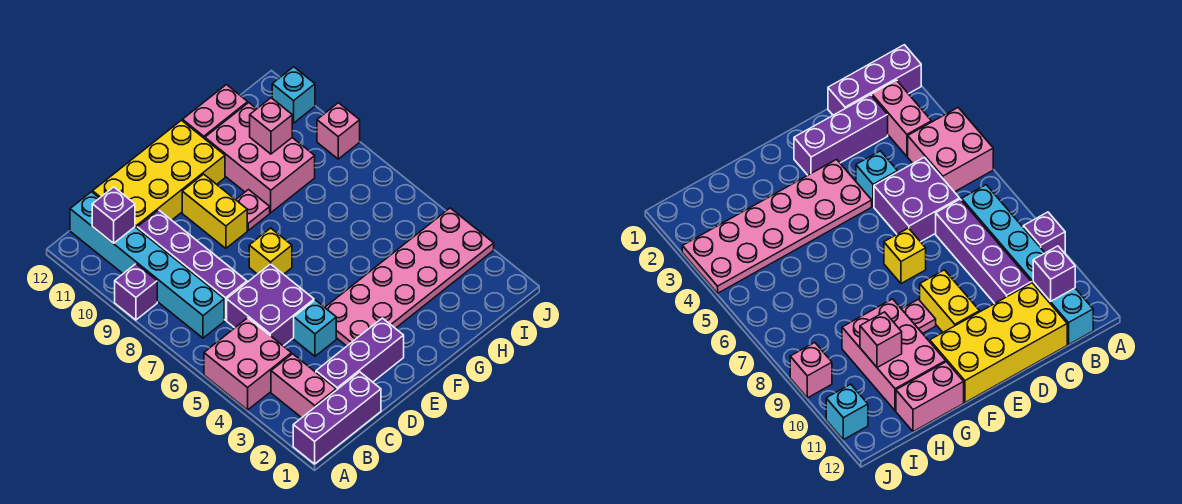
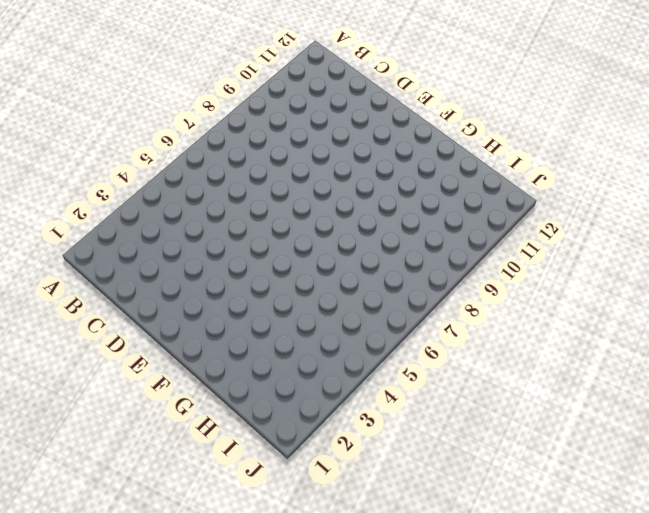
none -> purple brick A1:C1 level 1
none -> pink brick A4:B5 level 1
none -> purple brick A9 level 1

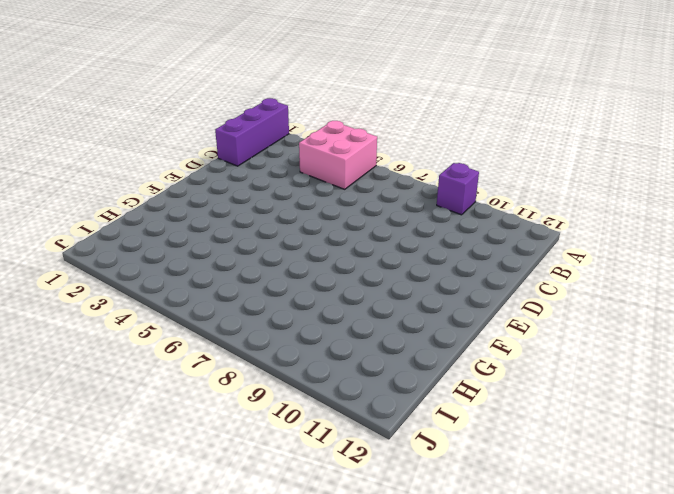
none -> pink brick B2:B3 level 1
none -> cyan brick B7:B12 level 1
none -> purple brick C2:E2 level 1

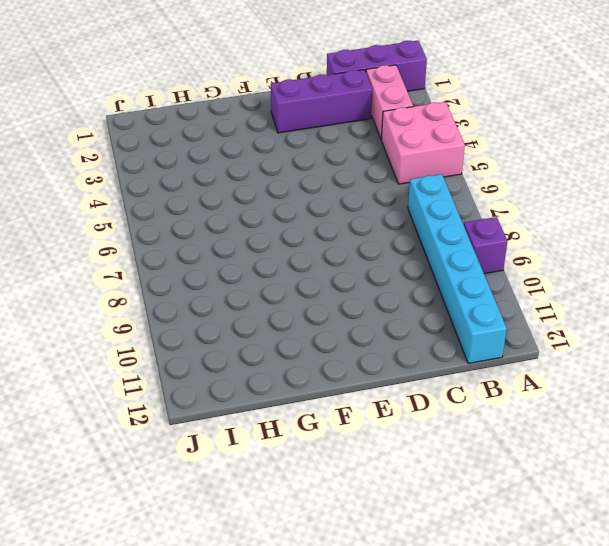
none -> purple brick C5:D6 level 1
none -> purple brick C7:C10 level 1
none -> yellow brick C11:F12 level 1

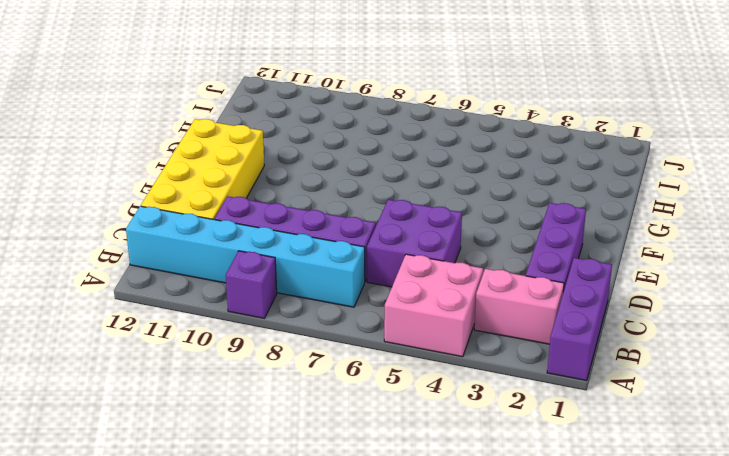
none -> cyan brick D4 level 1
none -> pink plate E3:J4 level 1
none -> yellow brick E7 level 1

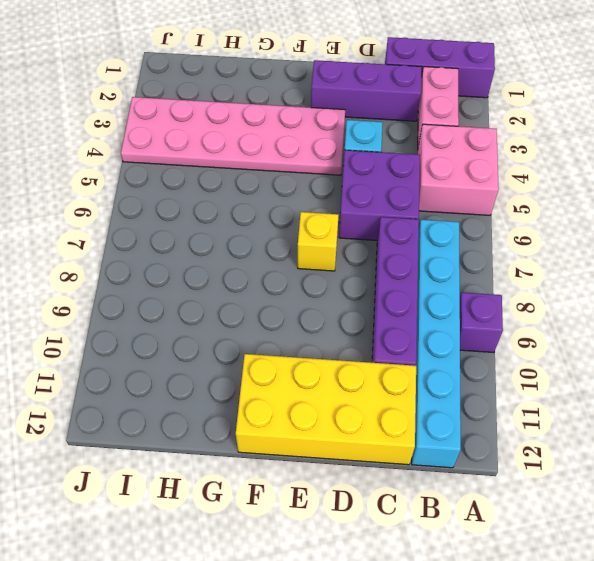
none -> yellow brick E9:E10 level 1
none -> pink plate F9 level 1
none -> pink brick G9:H11 level 1

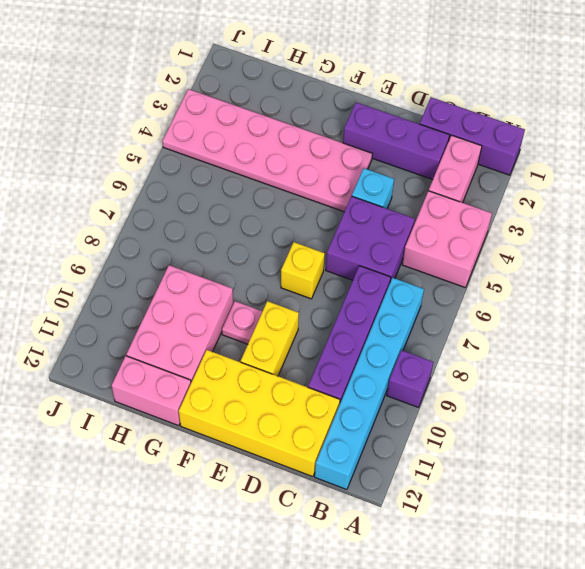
none -> pink brick J9 level 1
none -> cyan brick J11 level 1
none -> purple brick B11 level 2

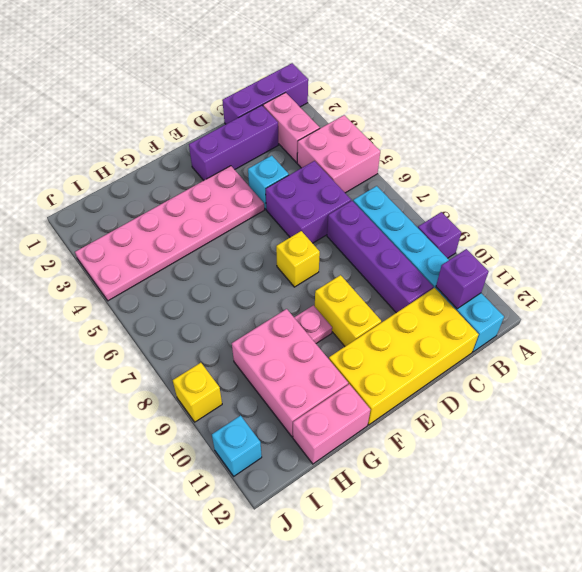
yellow brick J9 level 1 -> pink brick J9 level 1
none -> pink brick H10 level 2

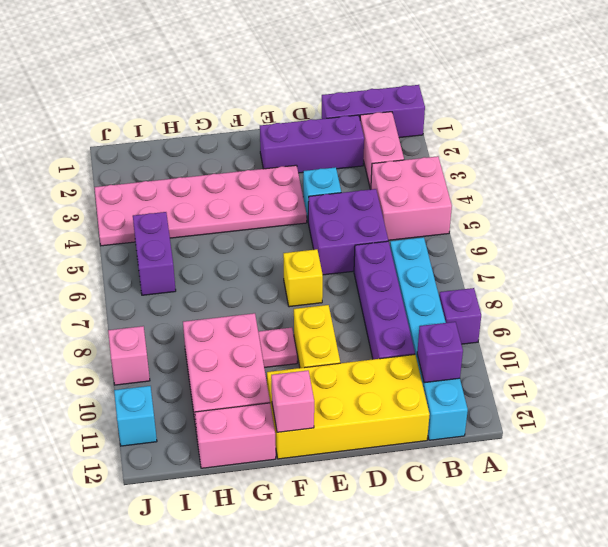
pink brick F12 level 2 -> pink brick H10 level 2
purple brick I5:I6 level 1 -> none

